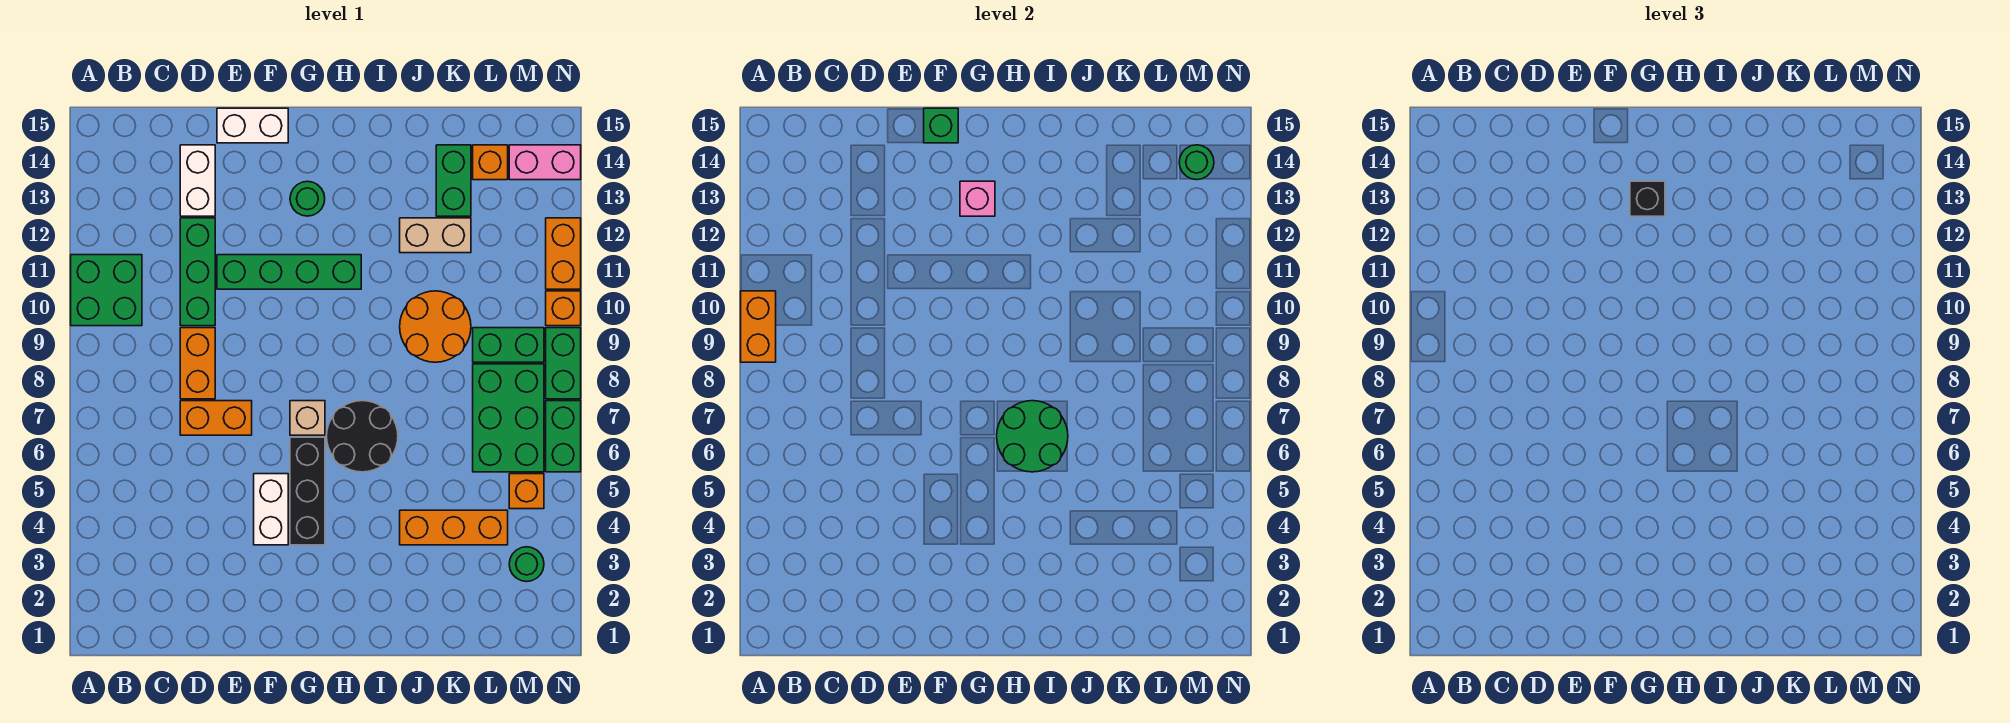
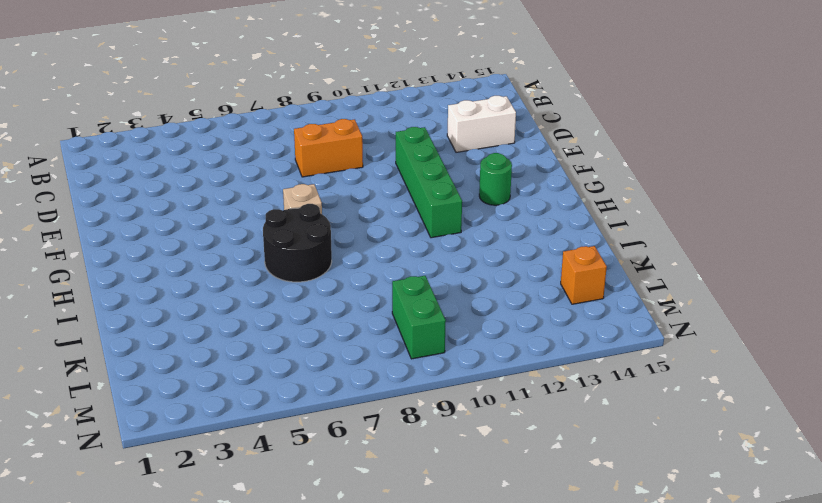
none -> green brick A10:B11 level 1
none -> orange brick D7:E7 level 1
none -> green brick D10:D12 level 1
none -> white brick E15:F15 level 1

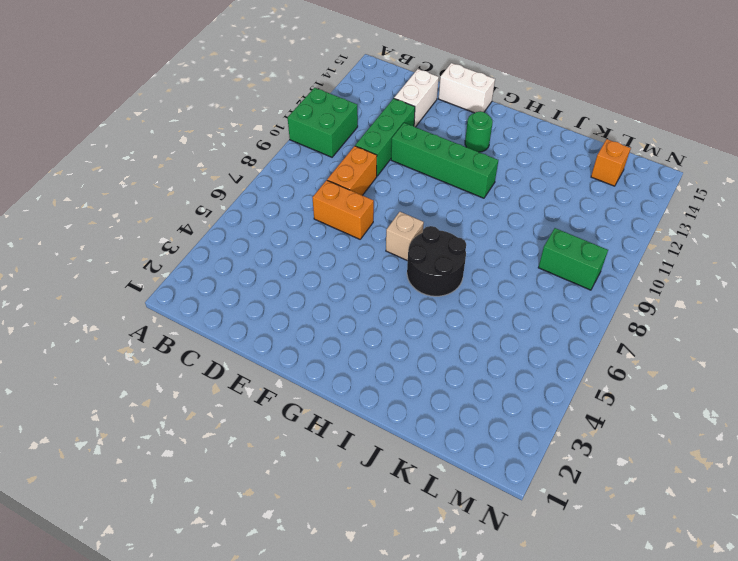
none -> white brick F4:F5 level 1
none -> black brick G4:G6 level 1
none -> orange brick J4:L4 level 1
none -> orange round brick J9:K10 level 1

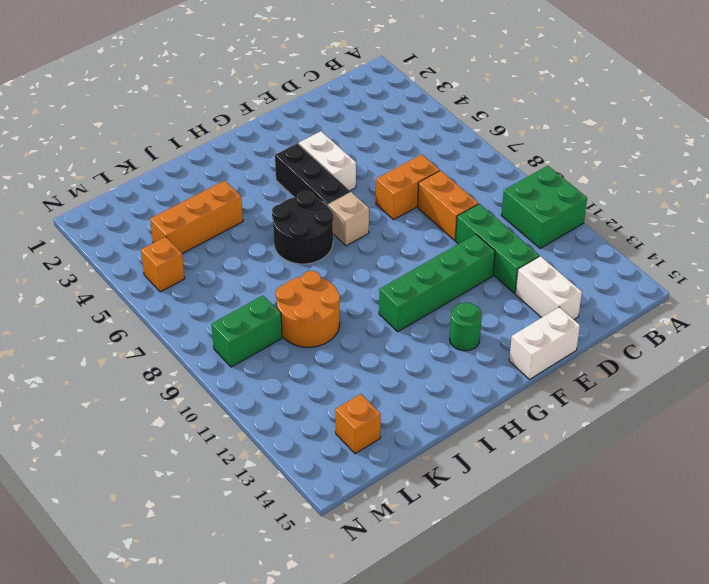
none -> tan brick J12:K12 level 1
none -> green brick K13:K14 level 1
none -> green brick L6:M8 level 1
none -> green round brick M3 level 1

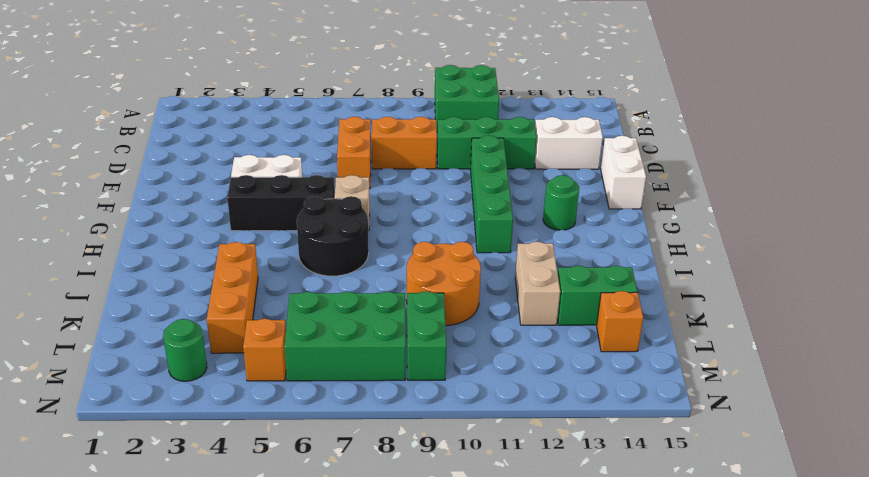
none -> pink brick M14:N14 level 1
none -> green brick N6:N7 level 1
none -> green brick N8:N9 level 1
none -> orange brick N10 level 1

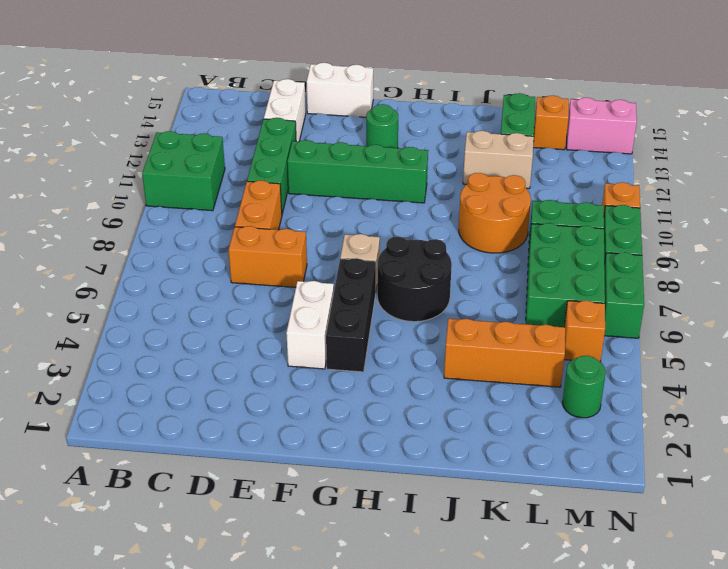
none -> orange brick N11:N12 level 1
none -> orange brick A9:A10 level 2
none -> green brick F15 level 2
none -> pink brick G13 level 2

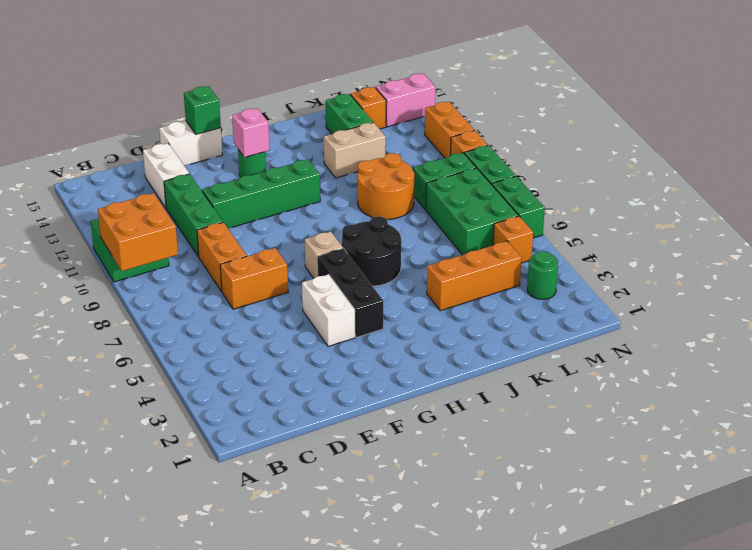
orange brick A9:B10 level 2 -> orange brick A9:A10 level 2
none -> green round brick H6:I7 level 2
none -> green round brick M14 level 2
none -> black brick G13 level 3

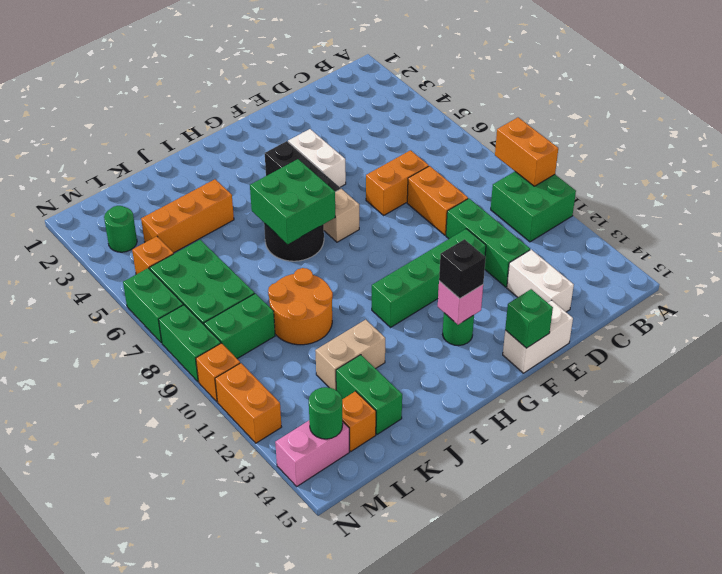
green brick H6:I7 level 2 -> green round brick H6:I7 level 2

